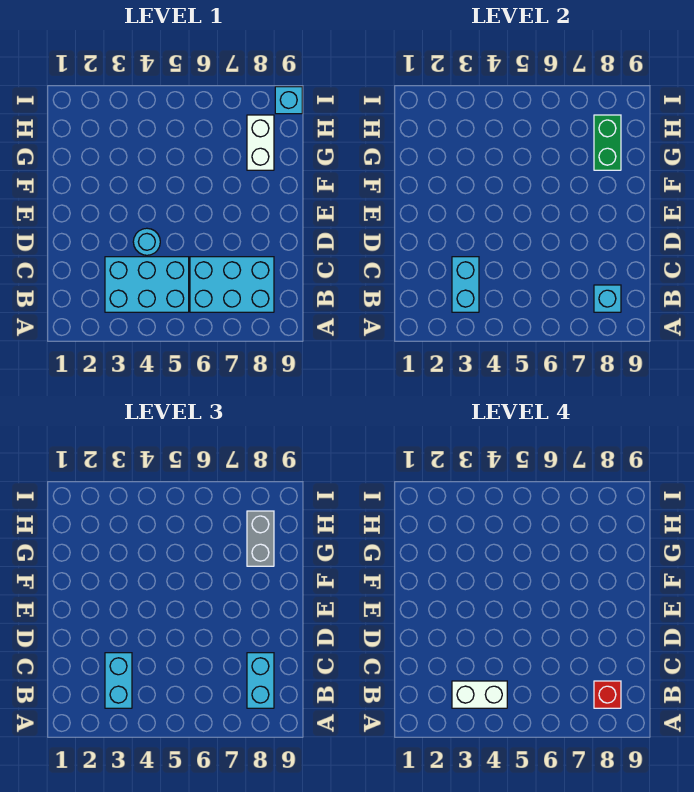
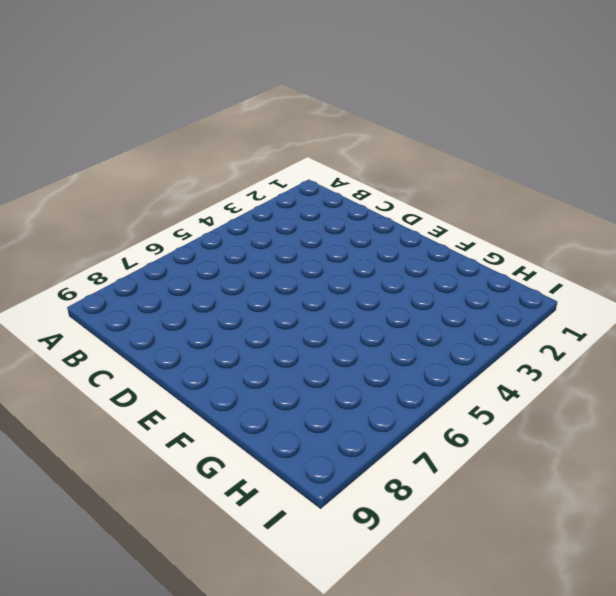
none -> cyan brick B3:C5 level 1
none -> cyan brick B6:C8 level 1
none -> cyan round brick D4 level 1

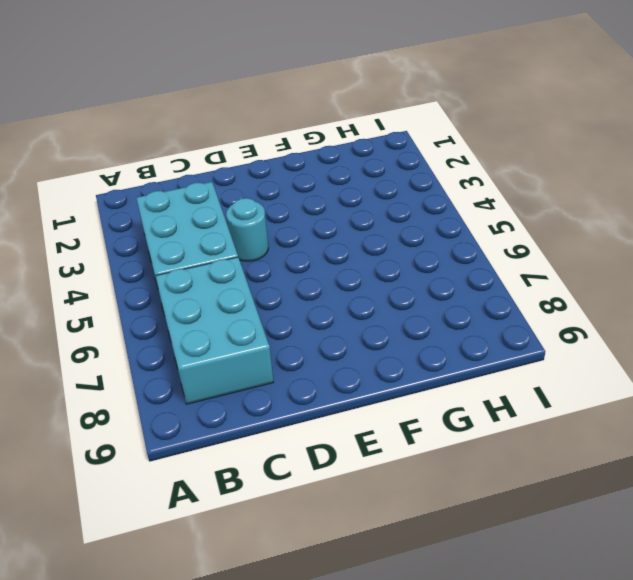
none -> white brick G8:H8 level 1
none -> cyan brick I9 level 1
none -> cyan brick B3:C3 level 2

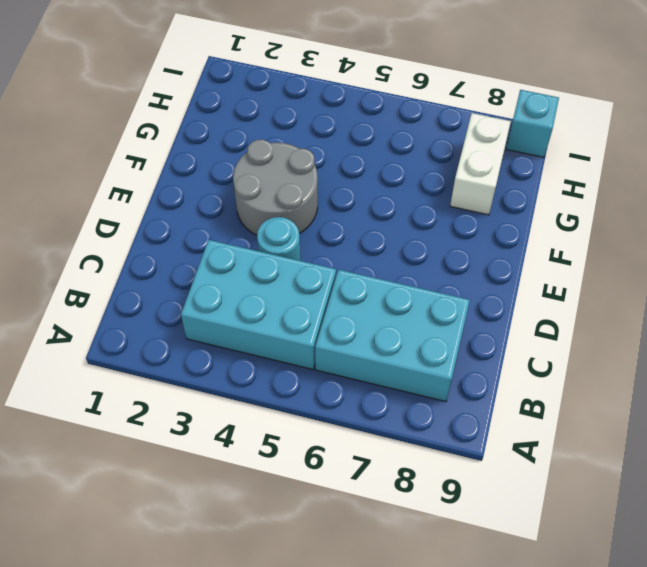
grey round brick E3:F4 level 1 -> none
none -> cyan brick B3:C3 level 2
none -> cyan brick B8 level 2
none -> green brick G8:H8 level 2

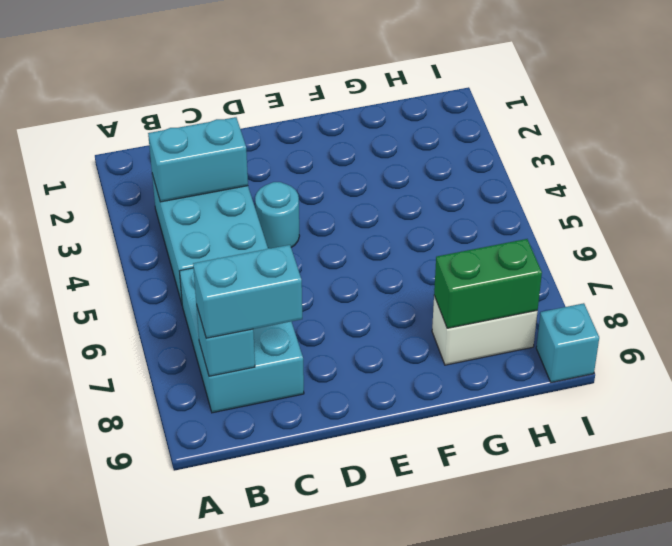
none -> cyan brick B3:C3 level 3
none -> grey brick G8:H8 level 3
none -> white brick B3:B4 level 4

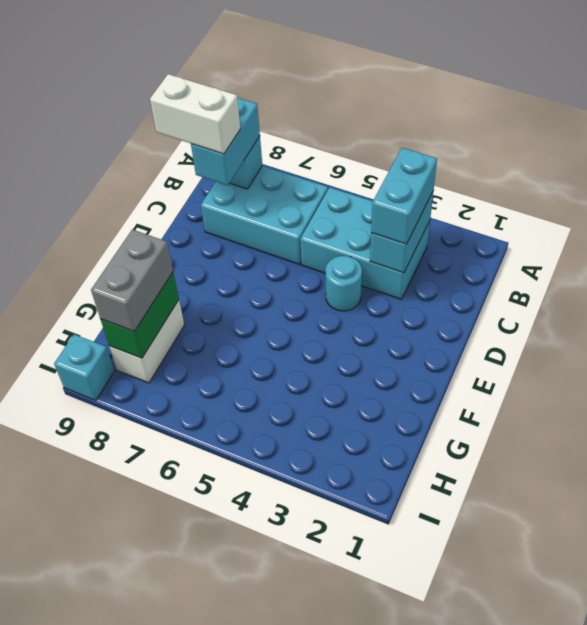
white brick C8:C9 level 4 -> white brick B3:B4 level 4
none -> red brick B8 level 4

